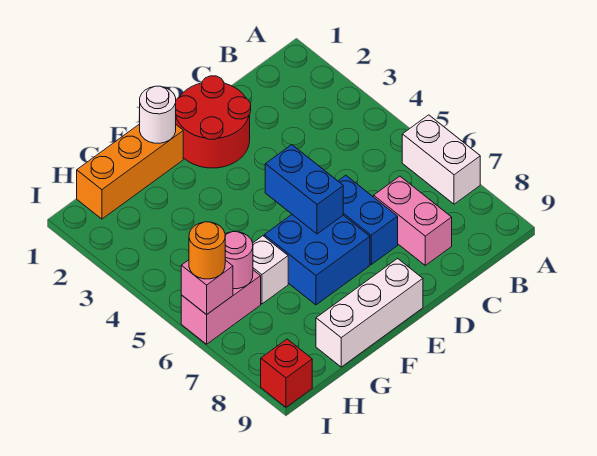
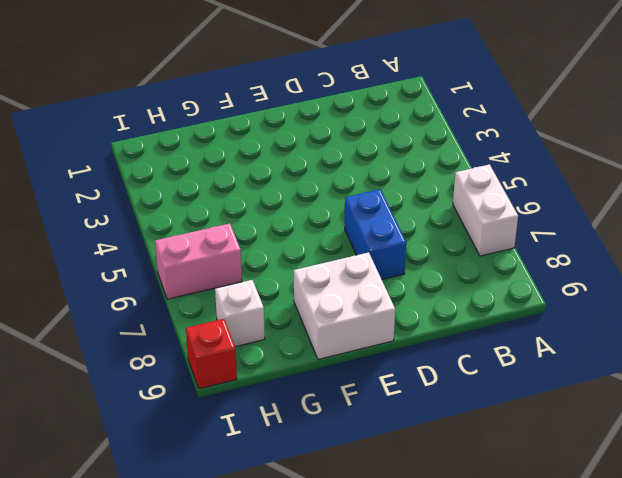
white brick E8:F9 level 1 -> white brick E9:G9 level 1
white brick H8 level 1 -> white brick G6 level 1
none -> pink brick C7:C8 level 1
none -> red round brick D1:E2 level 1
none -> blue brick E6:F7 level 1

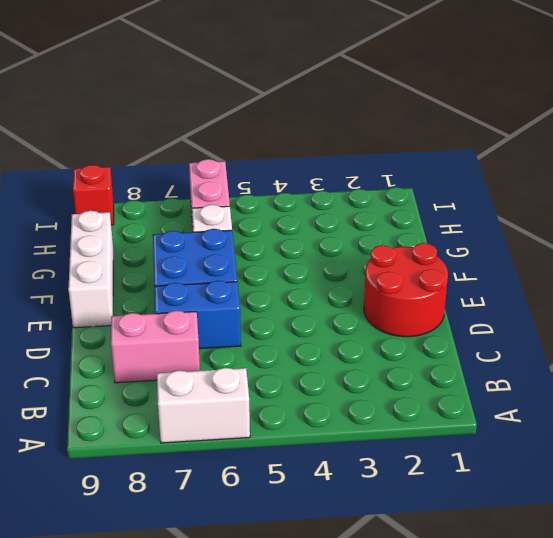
none -> orange brick F1:H1 level 1
none -> blue brick E5:E6 level 2
none -> white round brick F1 level 2

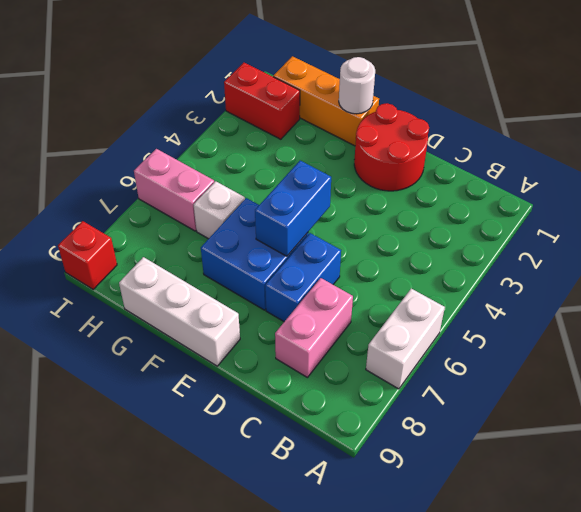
red brick H2:I2 level 1 -> none
none -> pink round brick H6 level 2
none -> pink brick I6 level 2
none -> orange round brick I6 level 3

